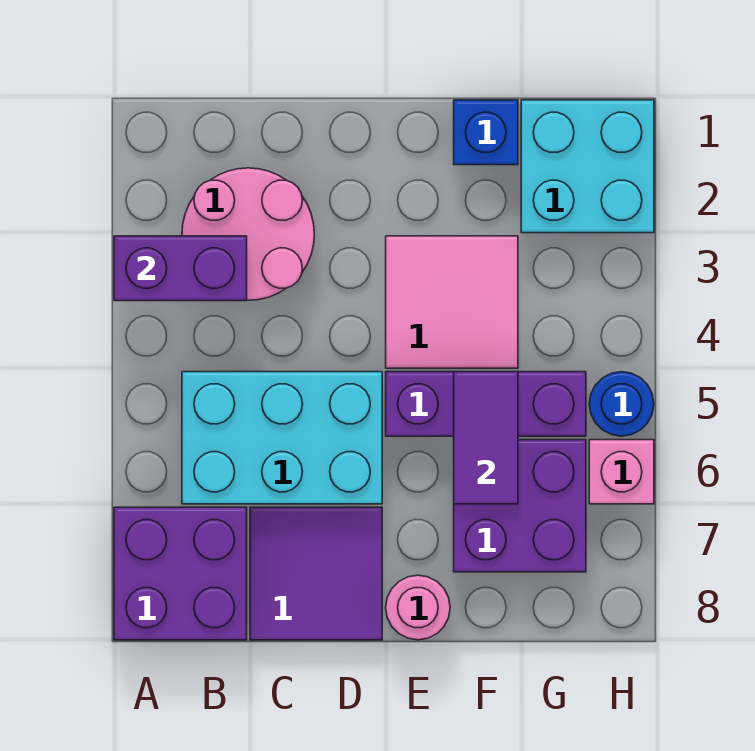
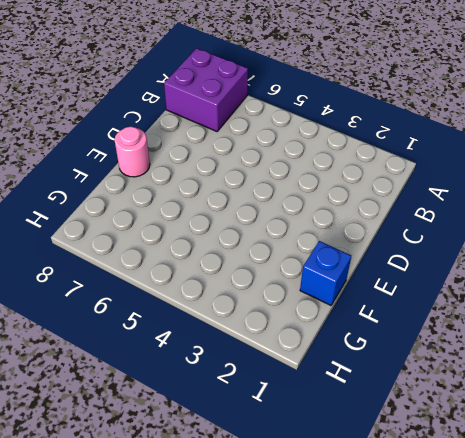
none -> pink round brick B2:C3 level 1
none -> cyan brick B5:D6 level 1
none -> purple tile C7:D8 level 1

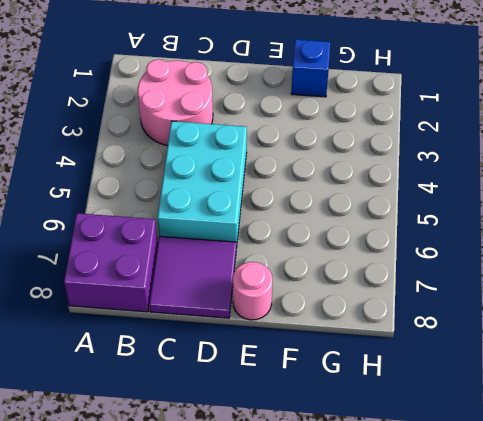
cyan brick C4:D6 level 1 -> cyan brick B5:D6 level 1
none -> pink tile E3:F4 level 1
none -> purple brick E5:G5 level 1
none -> purple brick F6:G7 level 1

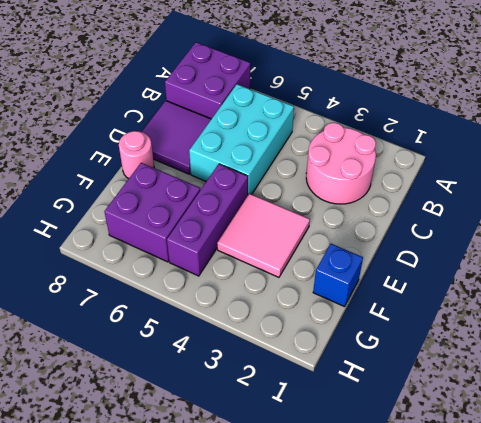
none -> cyan brick G1:H2 level 1
none -> blue round brick H5 level 1
none -> pink brick H6 level 1

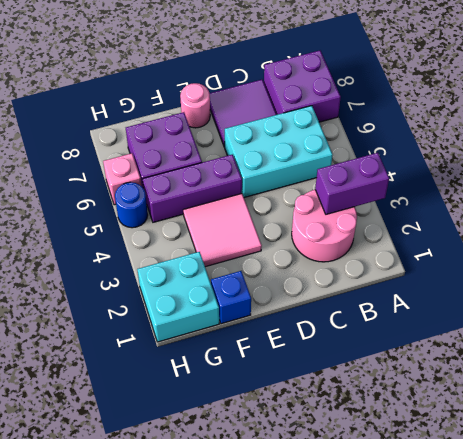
none -> purple tile F5:F6 level 2

